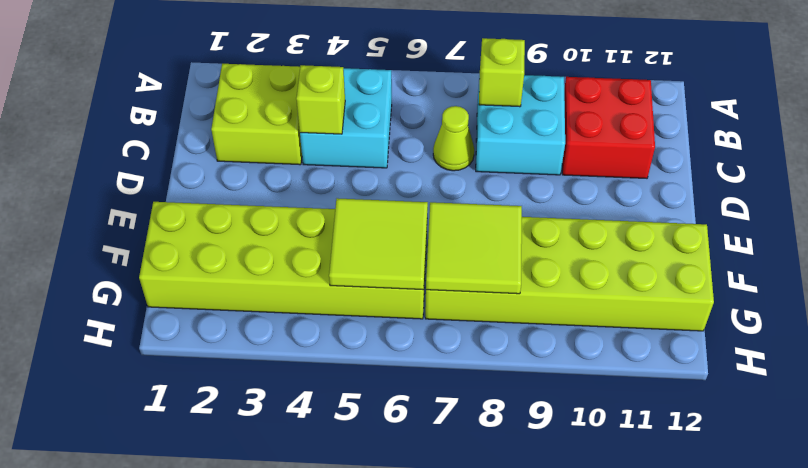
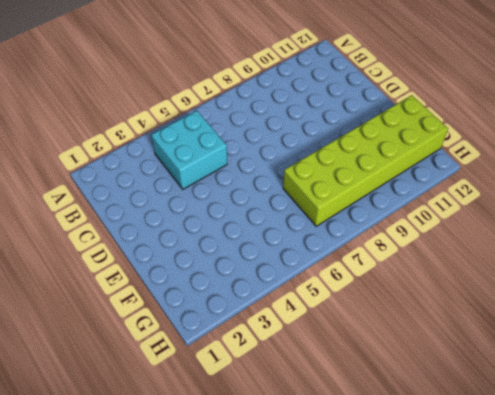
none -> lime brick B2:C3 level 1
none -> cyan brick B8:C9 level 1

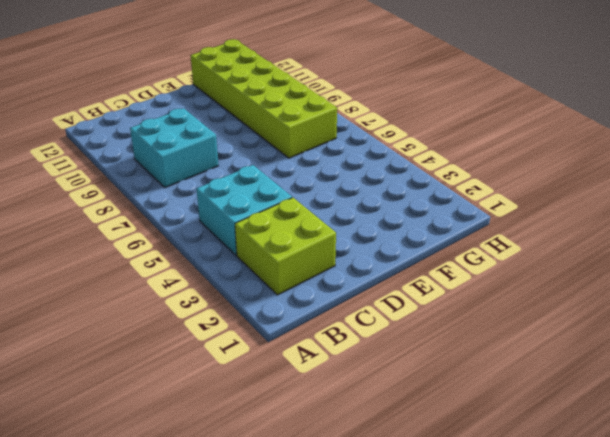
none -> red brick B10:C11 level 1
none -> lime cone C7 level 1

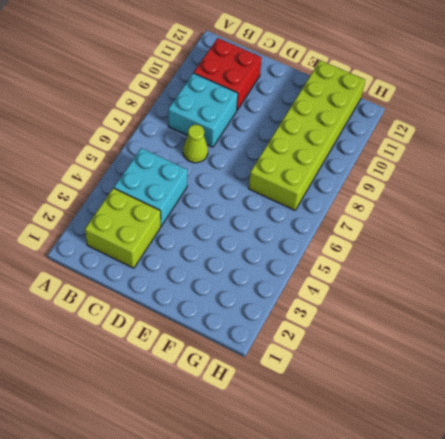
none -> lime brick F1:G6 level 1
none -> lime brick B8 level 2

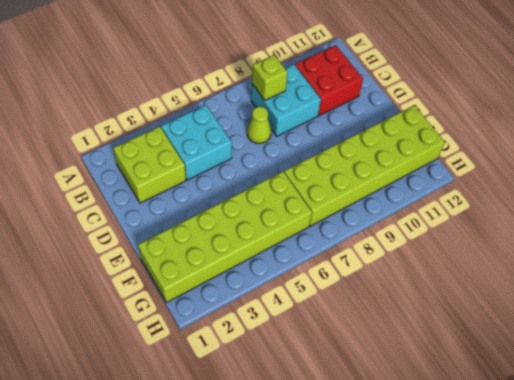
none -> lime brick C4 level 2
none -> lime tile F5:G6 level 2

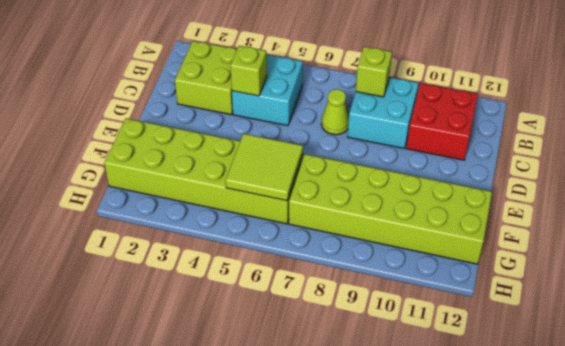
none -> lime tile F7:G8 level 2

